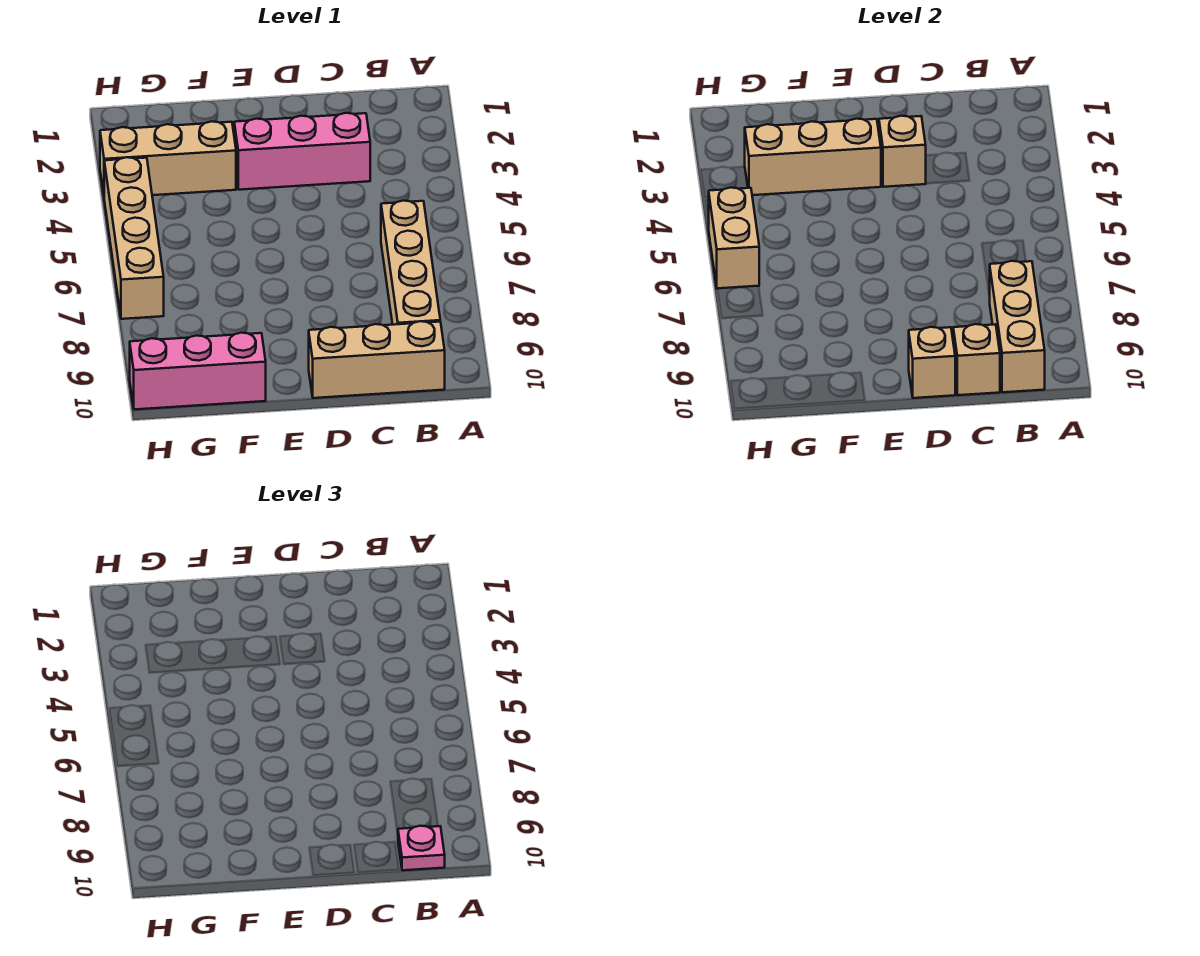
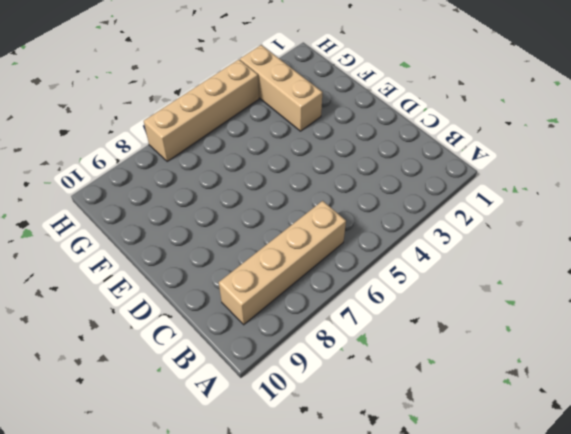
none -> tan brick B10:D10 level 1
none -> pink brick C3:E3 level 1
none -> pink brick F10:H10 level 1

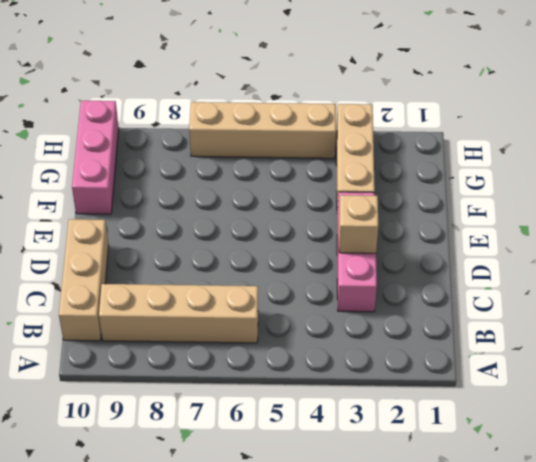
none -> tan brick B8:B10 level 2
none -> tan brick C10 level 2
none -> tan brick D10 level 2

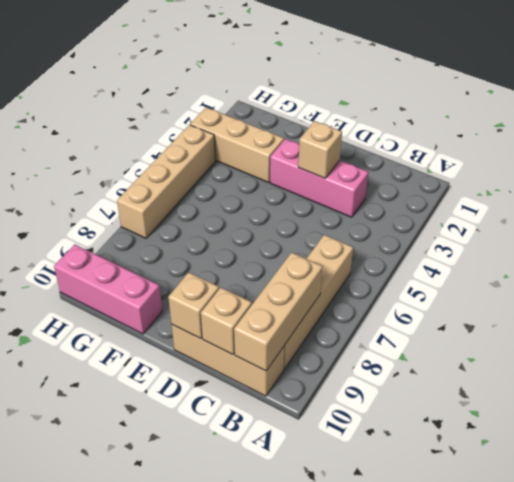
none -> tan brick E3:G3 level 2
none -> tan brick H5:H6 level 2
none -> pink plate B10 level 3

